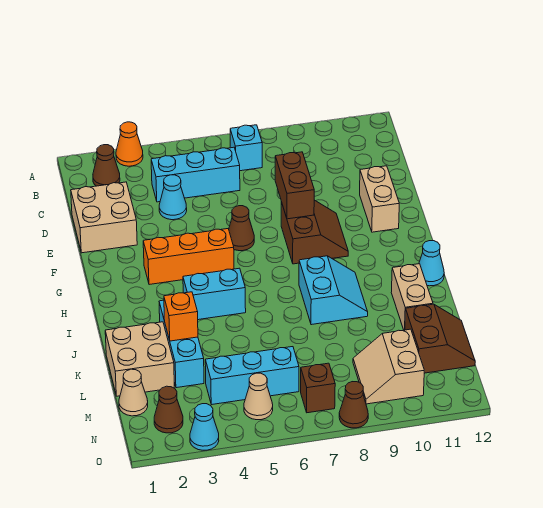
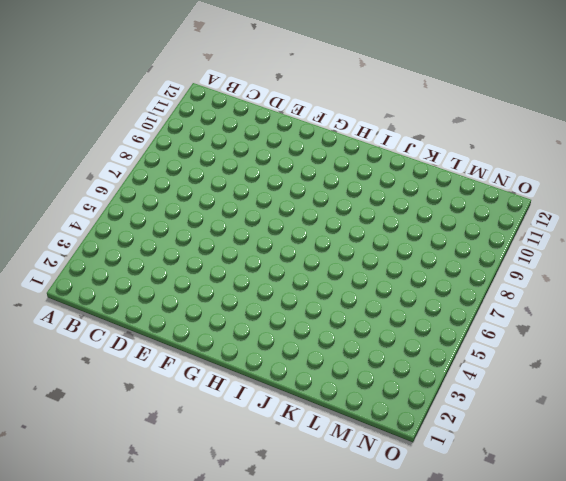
none -> orange cone A3 level 1
none -> brown cone B2 level 1
none -> cyan brick B7 level 1

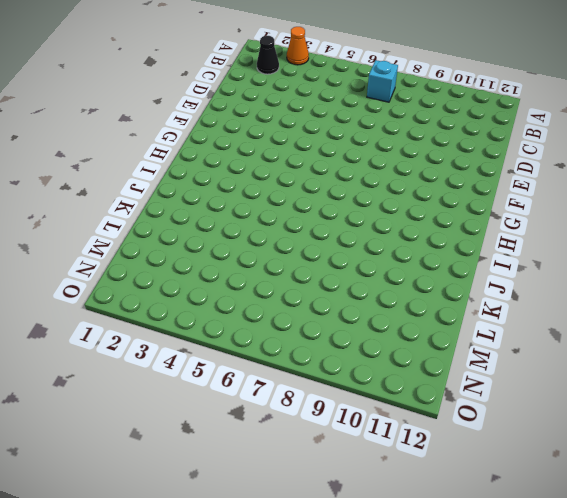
black cone B2 level 1 -> brown cone B2 level 1
none -> cyan brick C4:C6 level 1
none -> tan brick D1:E2 level 1
none -> cyan cone D4 level 1

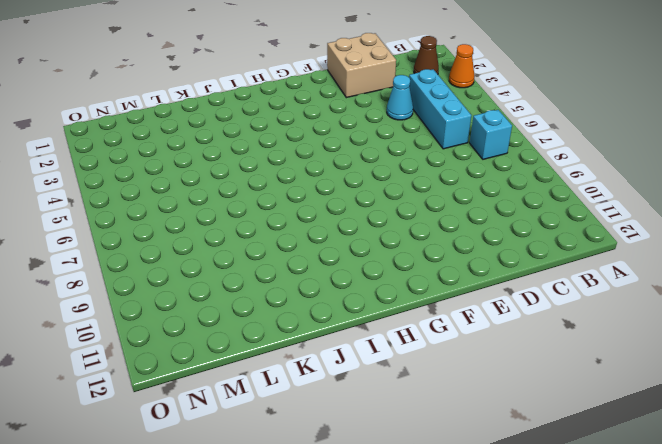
none -> tan brick E11:F11 level 1
none -> brown cone F6 level 1
none -> brown slope F8:G9 level 1 top 8

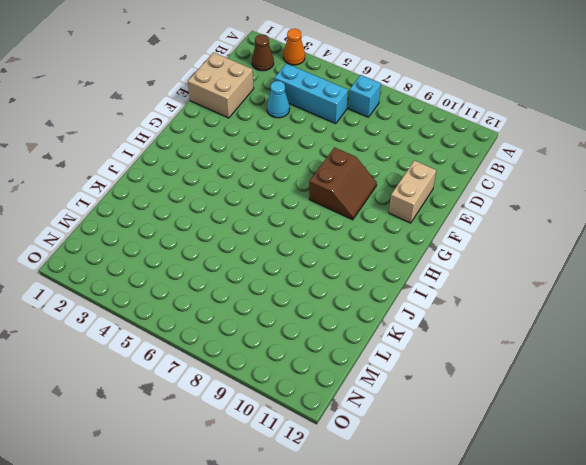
none -> brown cone F6 level 1
none -> orange brick G3:G5 level 1
none -> cyan brick I4:I5 level 1

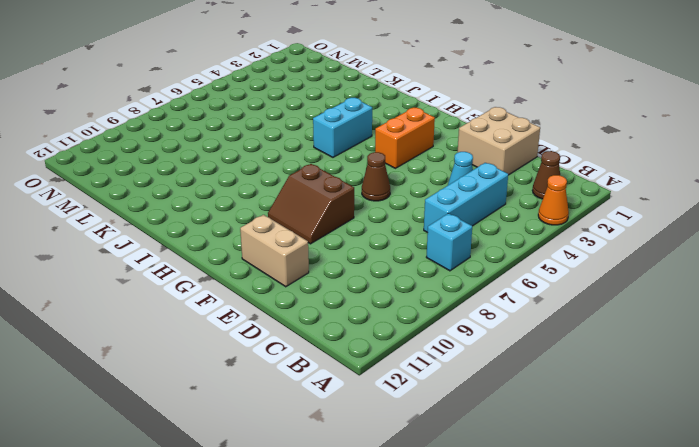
orange brick G3:G4 level 1 -> orange brick G3:G5 level 1
none -> cyan slope I8:J9 level 1 top 8
none -> cyan cone I12 level 1
none -> cyan brick J3:L3 level 1

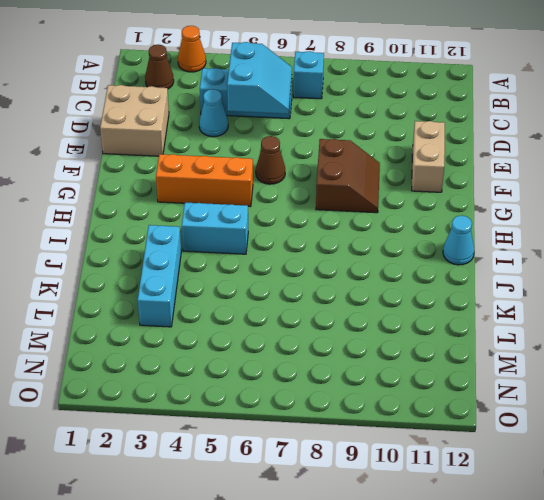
cyan slope C5:D6 level 2 top 5 -> cyan slope I8:J9 level 1 top 8
none -> tan brick J11:K11 level 1
none -> tan brick K1:L2 level 1
none -> brown slope L11:M12 level 1 top 11

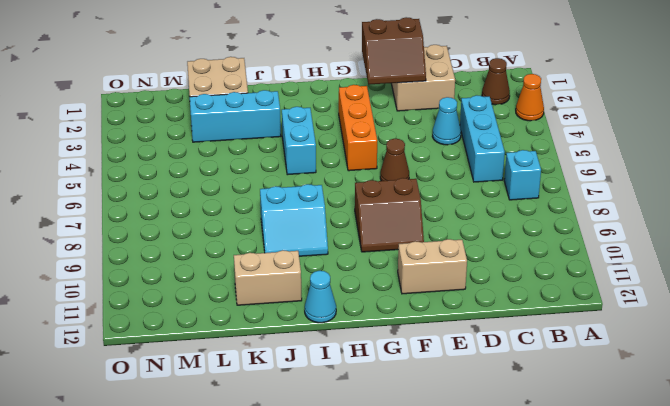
brown slope E1:F2 level 2 top 1 -> brown slope L11:M12 level 1 top 11
none -> tan cone M1 level 1
none -> cyan brick M4:M6 level 1
none -> tan slope M9:N10 level 1 top 10

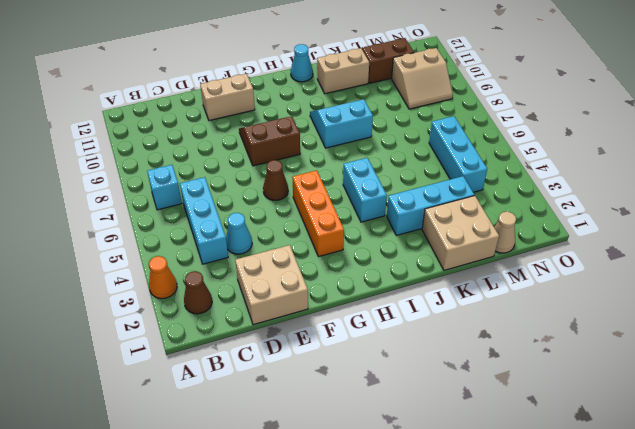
none -> brown cone N2 level 1
none -> tan cone N5 level 1
none -> brown brick N7 level 1

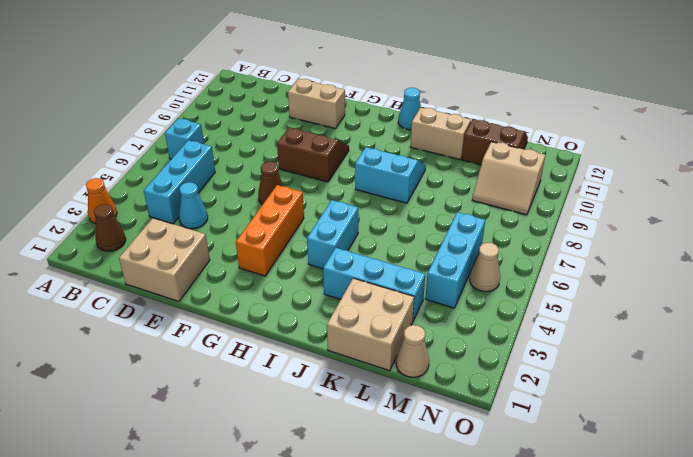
none -> brown cone N2 level 1
none -> brown brick N7 level 1
none -> cyan cone O3 level 1

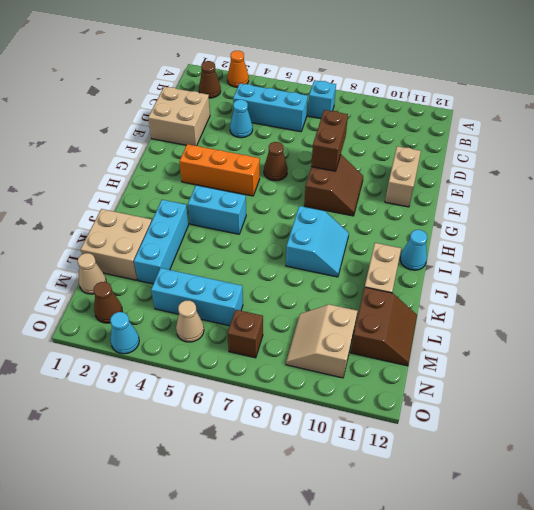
none -> brown cone O8 level 1
none -> orange brick K3 level 2

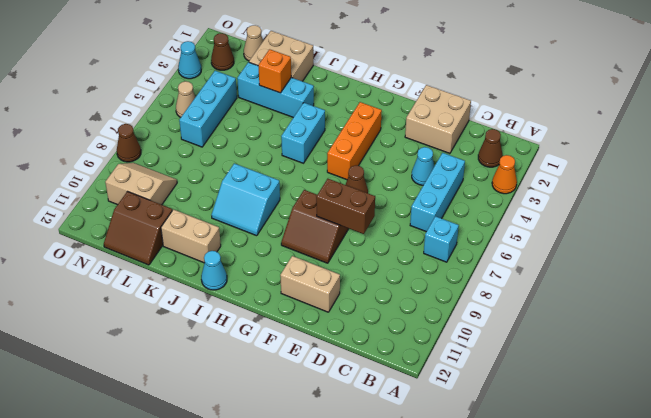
none -> brown brick N7 level 1

